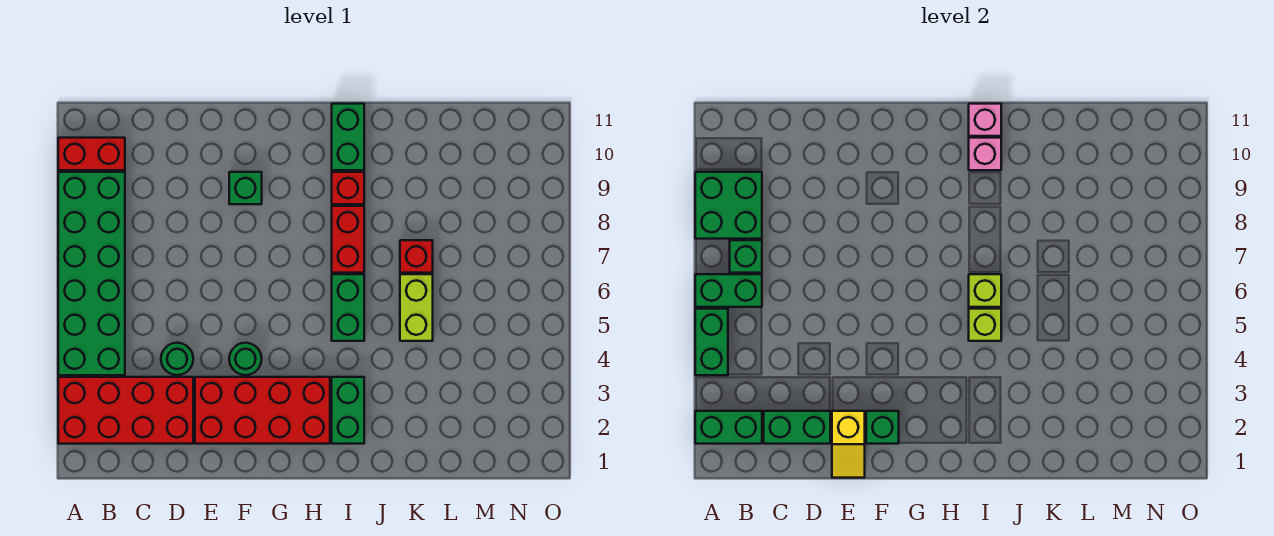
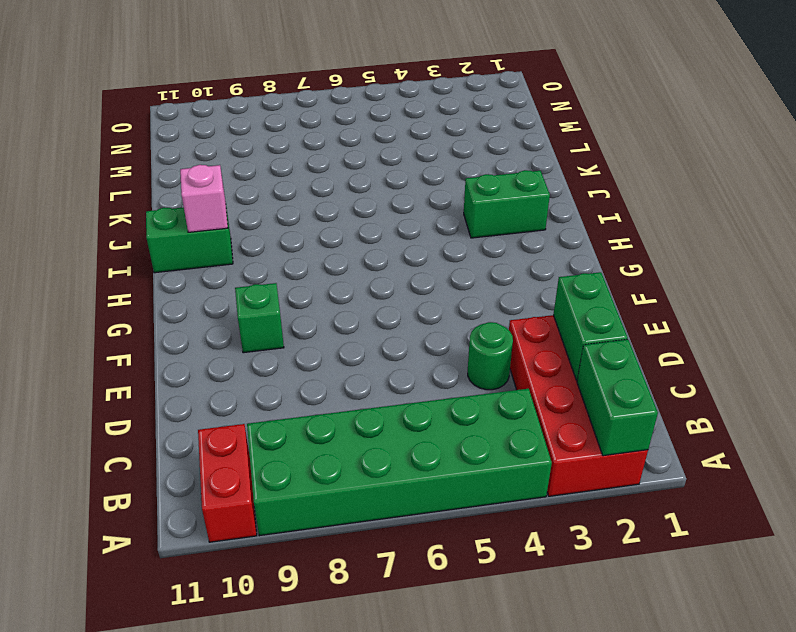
none -> red brick E2:H3 level 1
none -> green round brick F4 level 1
none -> green brick I5:I6 level 1

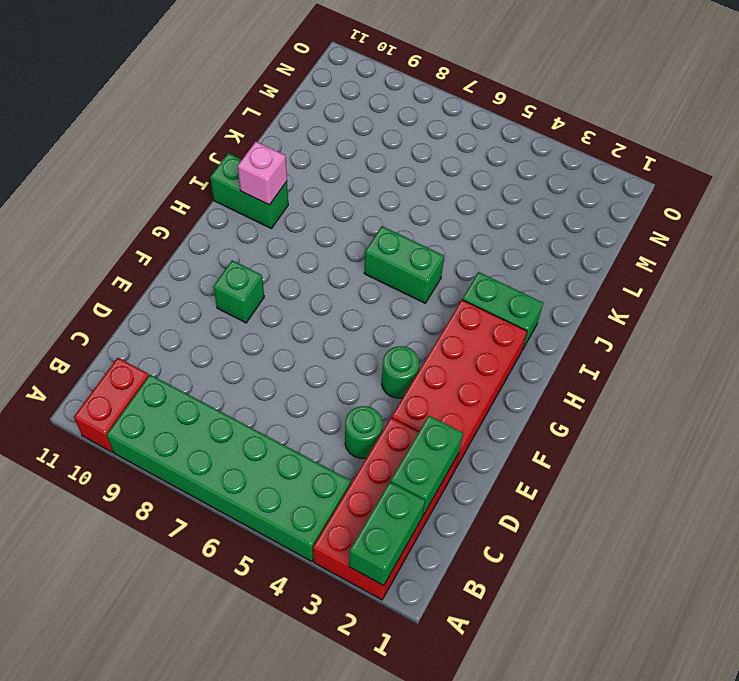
none -> red brick I7:I8 level 1
none -> red brick I9 level 1
none -> lime brick K5:K6 level 1

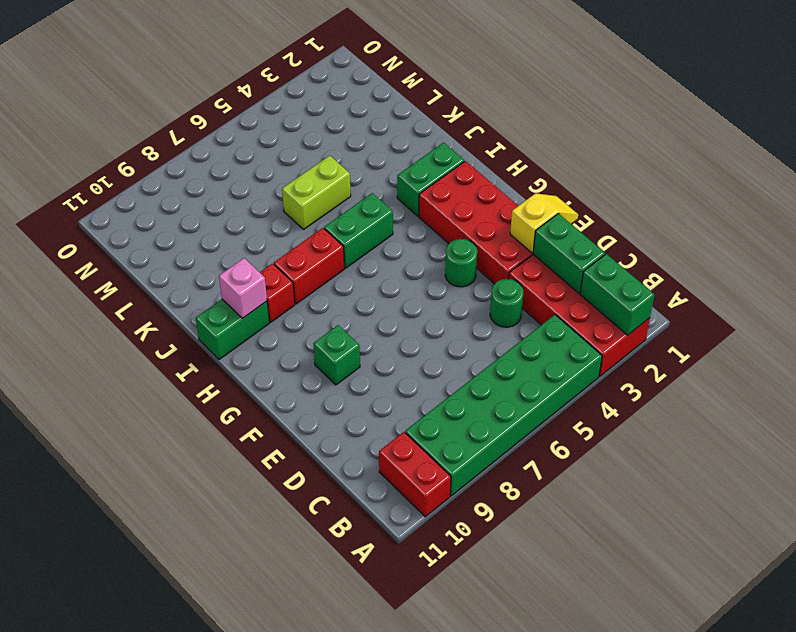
none -> red brick K7 level 1
none -> green brick A4:A5 level 2
none -> green brick A6:B6 level 2

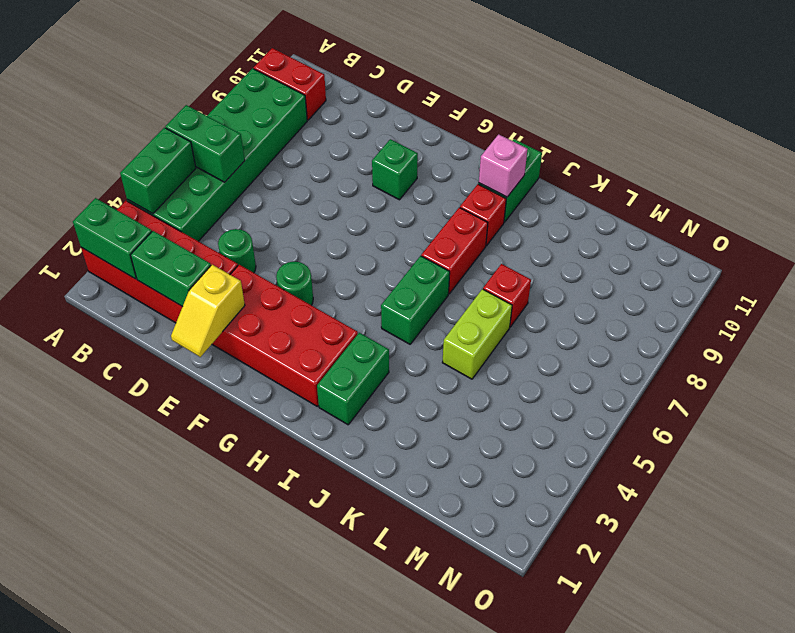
none -> green brick A8:B9 level 2
none -> green brick B7 level 2
none -> green brick F2 level 2

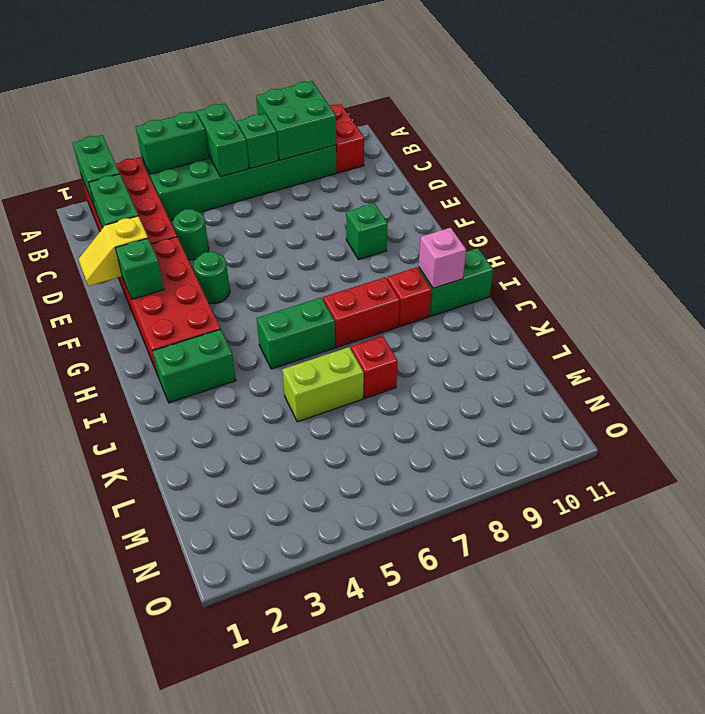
none -> lime brick I5 level 2
none -> lime brick I6 level 2
none -> pink brick I11 level 2

